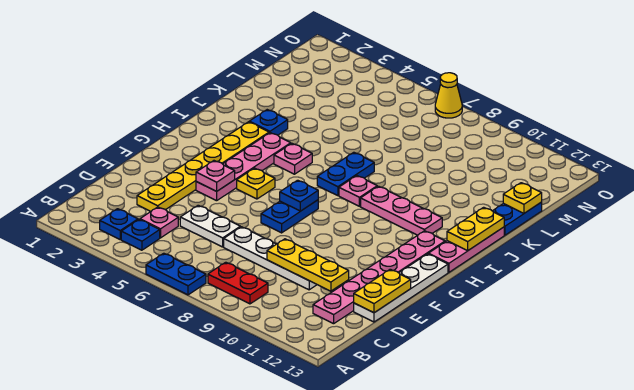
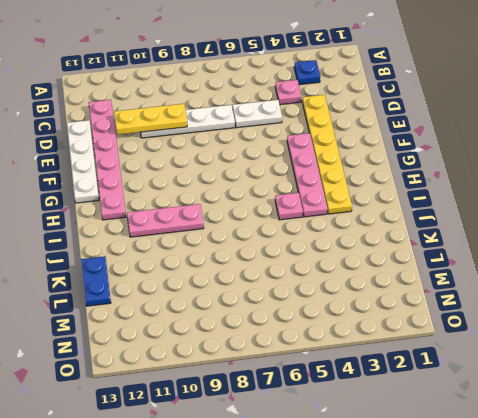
none -> blue plate A6:A7 level 1
none -> blue plate B4 level 1
none -> red plate B8:B9 level 1

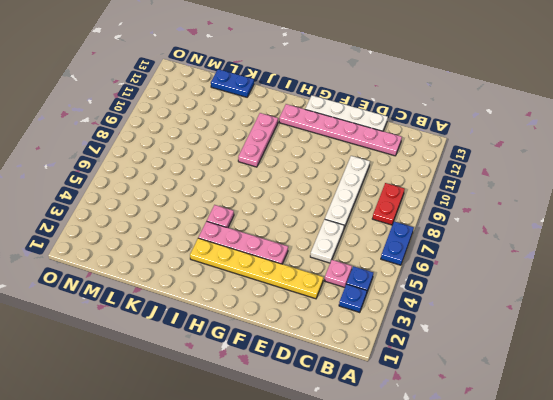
none -> blue plate F7:G7 level 1
none -> yellow plate G5 level 1
none -> pink plate H13:J13 level 1

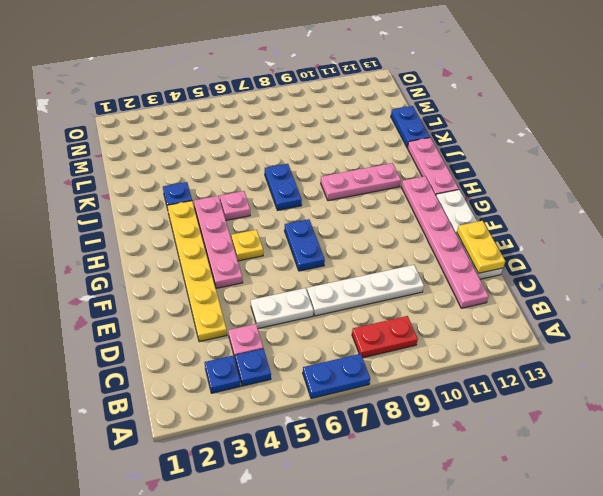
none -> pink plate I8 level 1
none -> yellow cone O7 level 1
none -> yellow plate D9:D11 level 2

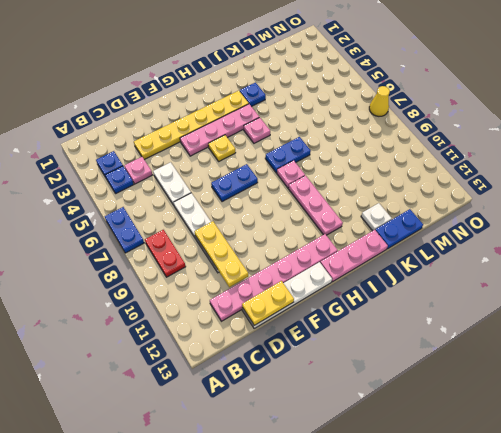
white plate K12 level 1 -> none
none -> pink plate F4 level 2
none -> blue plate G7 level 2
none -> yellow plate I13:J13 level 2

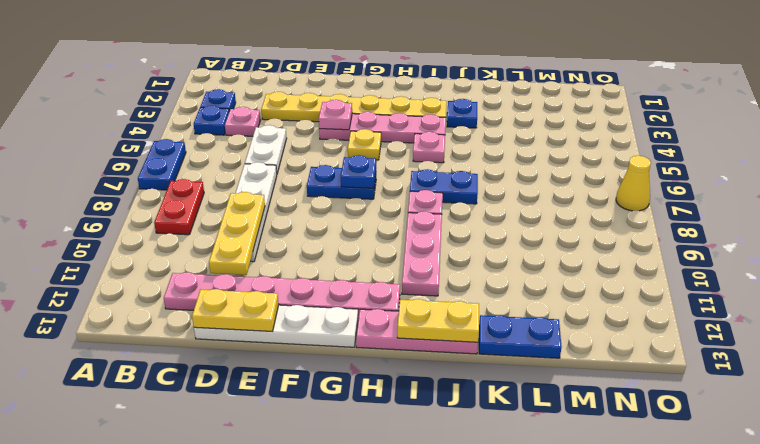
none -> yellow plate L13 level 2

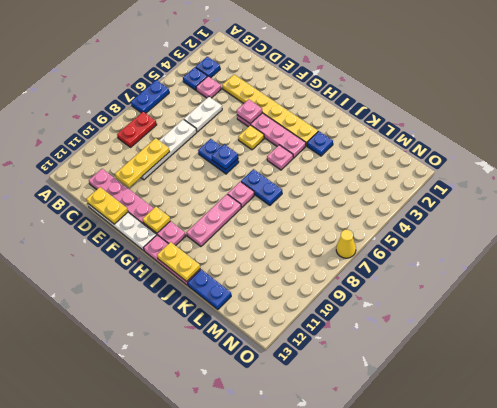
yellow plate G12 level 2 -> yellow plate L13 level 2

